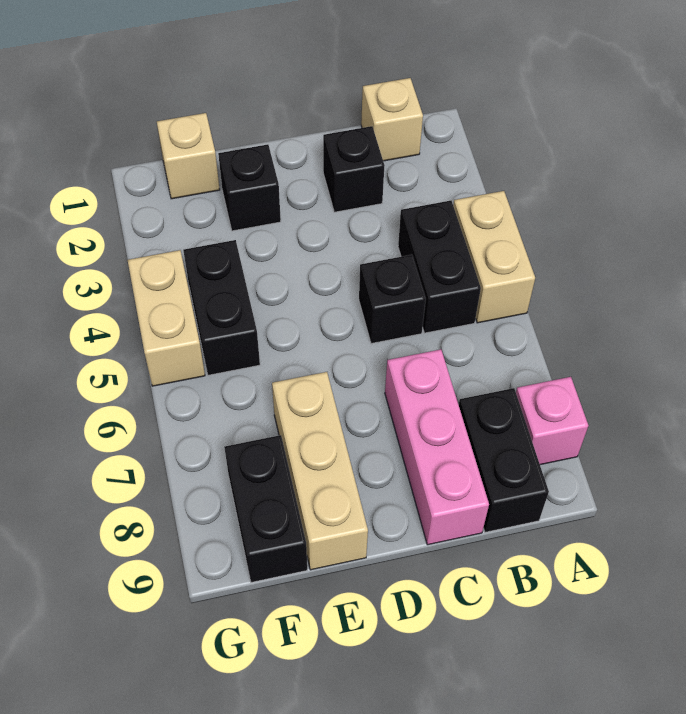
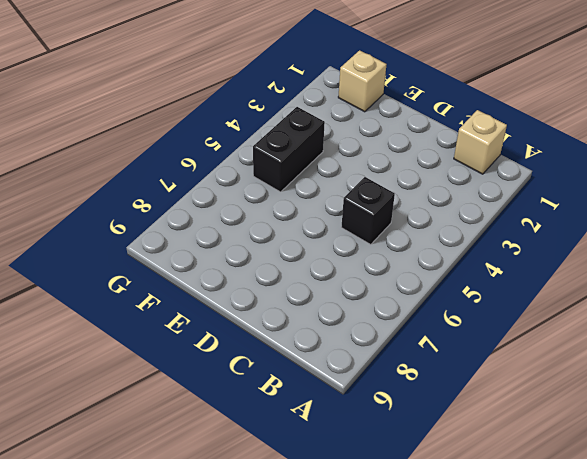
none -> tan brick A4:A5 level 1
none -> pink brick A8 level 1
none -> black brick B4:B5 level 1

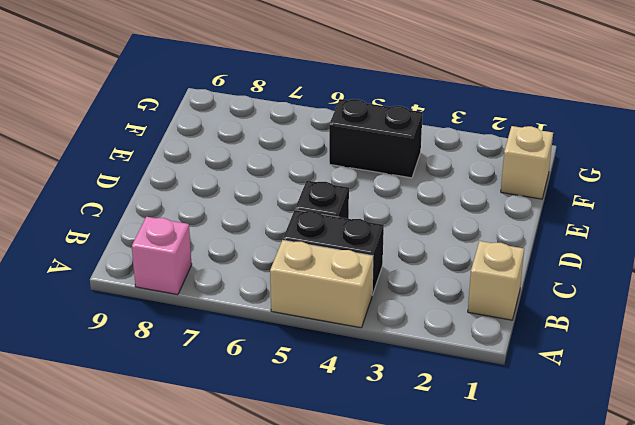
none -> black brick B8:B9 level 1
none -> black brick C2 level 1
none -> pink brick C7:C9 level 1

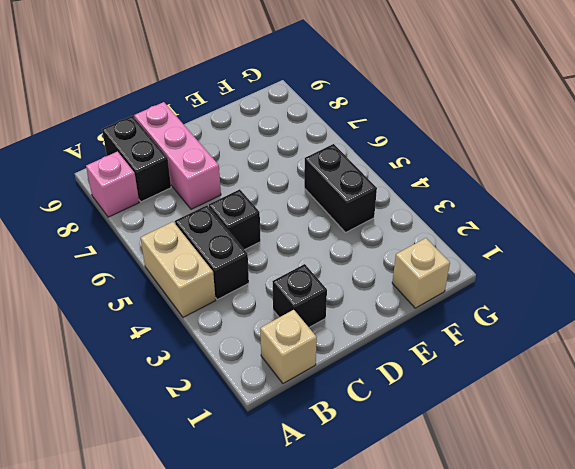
none -> black brick E2 level 1
none -> tan brick E7:E9 level 1
none -> black brick F8:F9 level 1

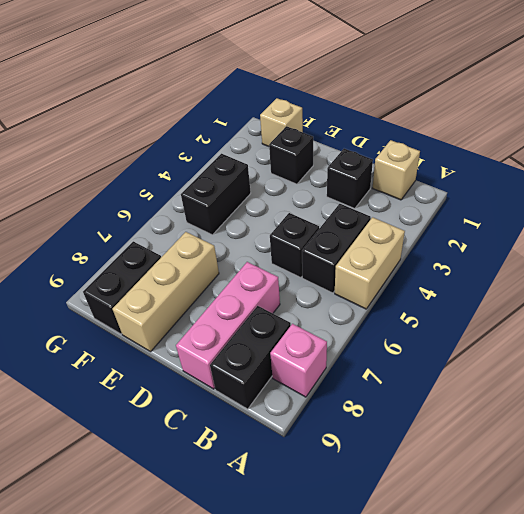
none -> tan brick G4:G5 level 1

